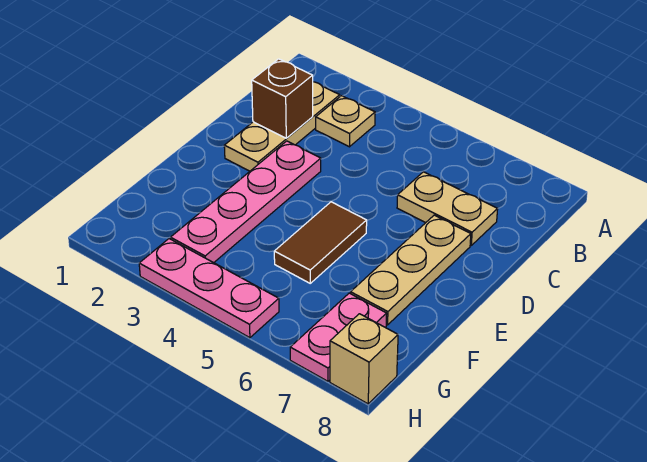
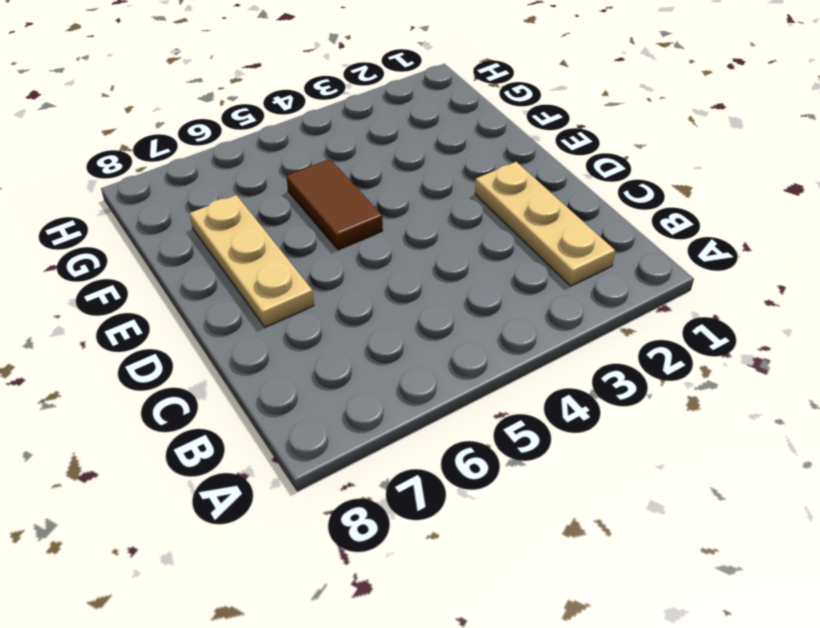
none -> tan plate B3 level 1
none -> tan plate C6:C7 level 1

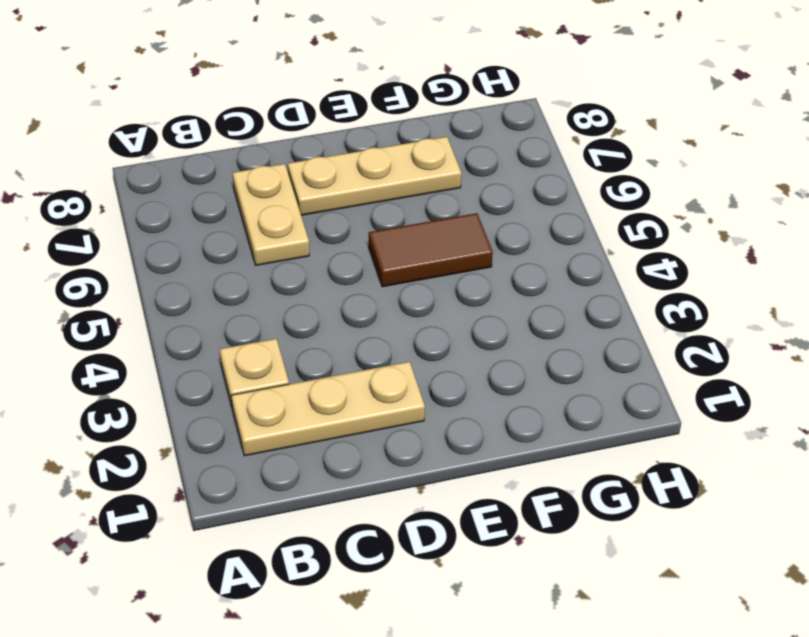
none -> pink plate D3:G3 level 1
none -> pink plate G7:H7 level 1

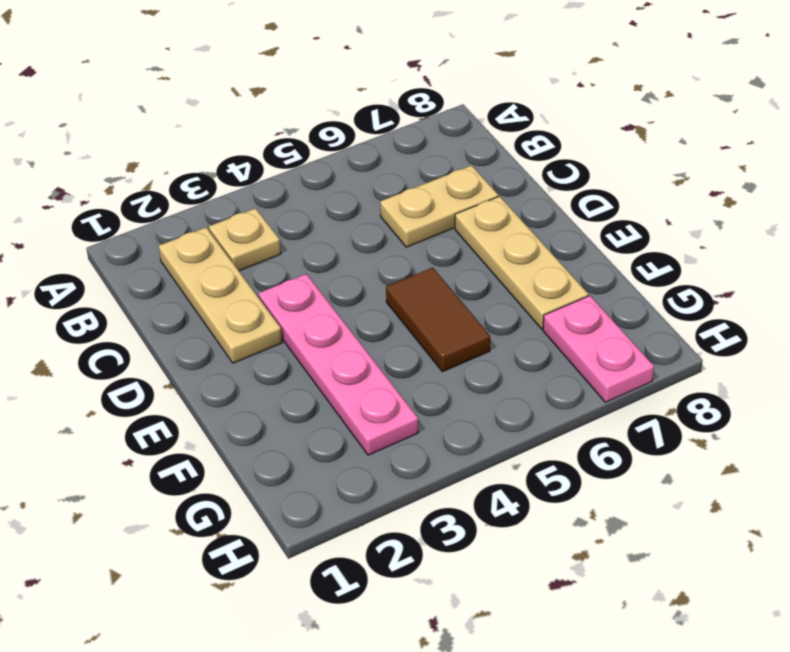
none -> pink plate H3:H5 level 1
none -> tan brick H8 level 1

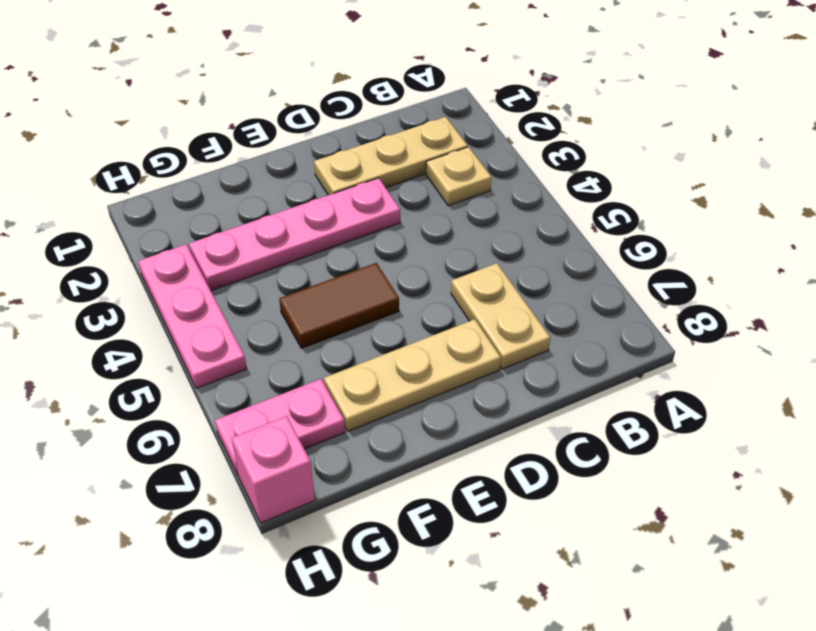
pink brick H8 level 1 -> tan brick H8 level 1
none -> brown brick C2 level 2

